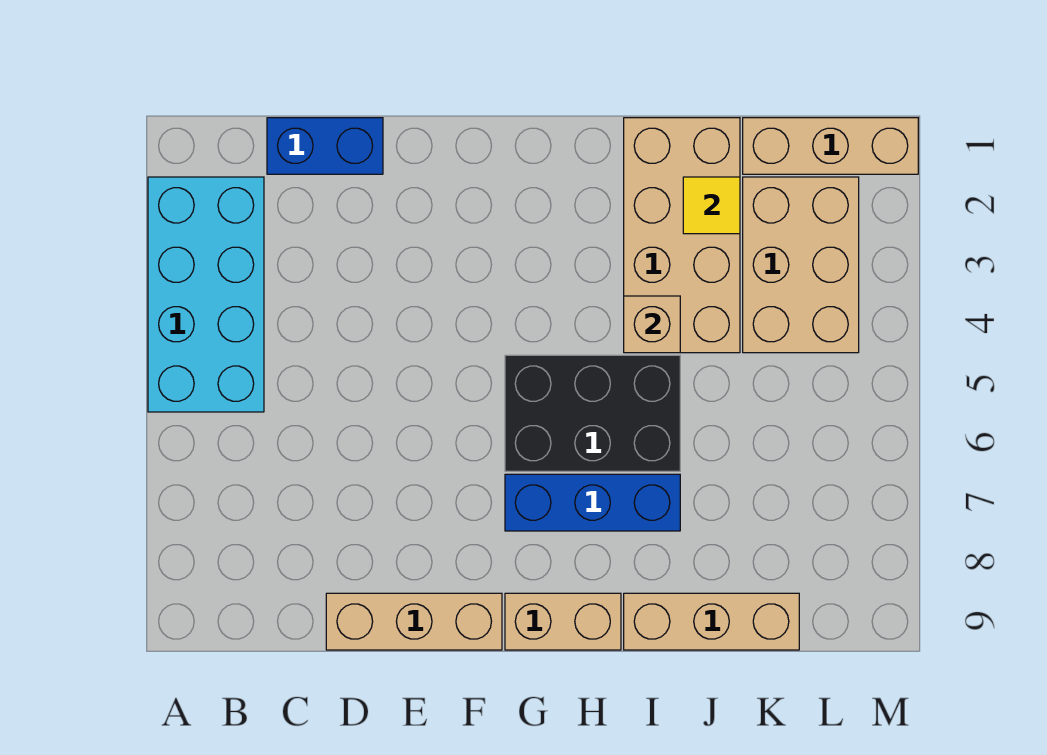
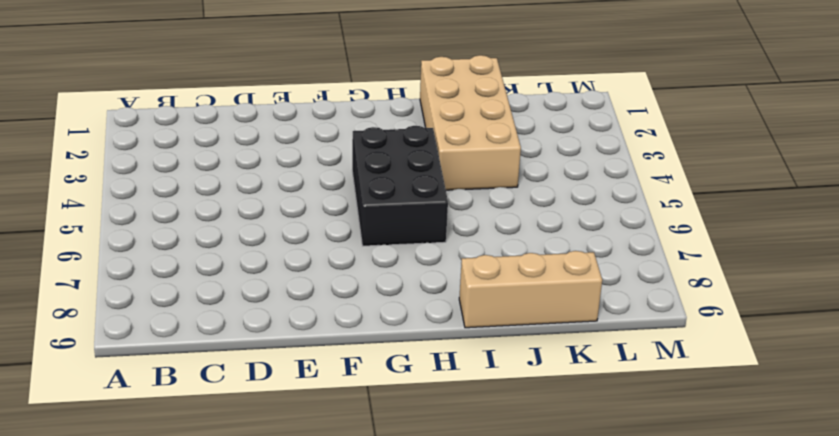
black brick G4:H6 level 1 -> black brick G5:I6 level 1
none -> cyan brick A2:B5 level 1
none -> blue brick C1:D1 level 1
none -> tan brick D9:F9 level 1

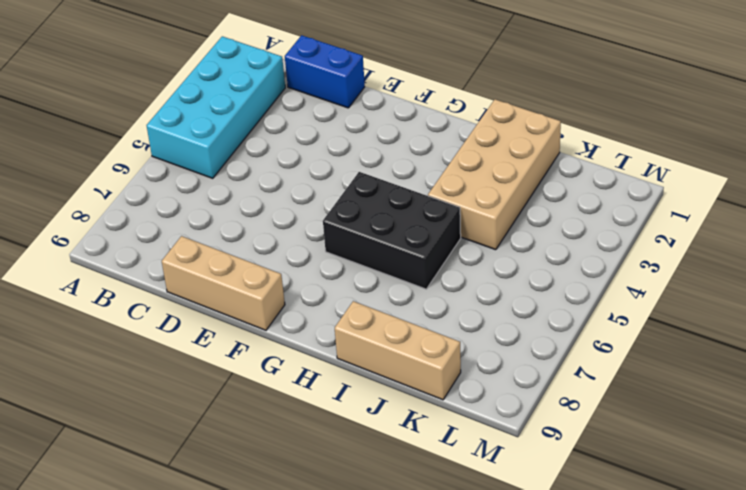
none -> blue brick G7:I7 level 1
none -> tan brick G9:H9 level 1
none -> tan brick K1:M1 level 1

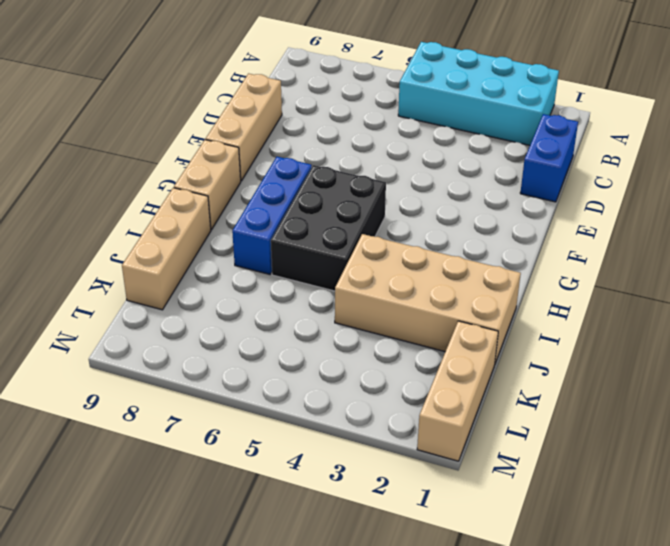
none -> tan brick K2:L4 level 1
none -> tan brick I4 level 2
none -> yellow tile J2 level 2

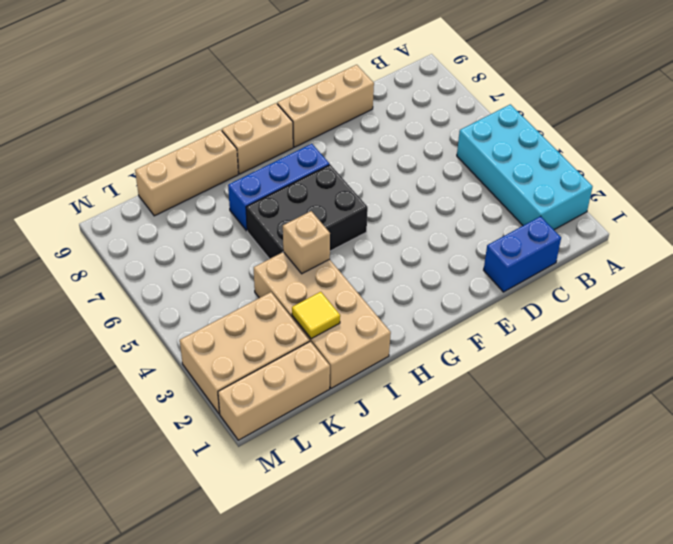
tan brick K2:M3 level 1 -> tan brick K2:L4 level 1

